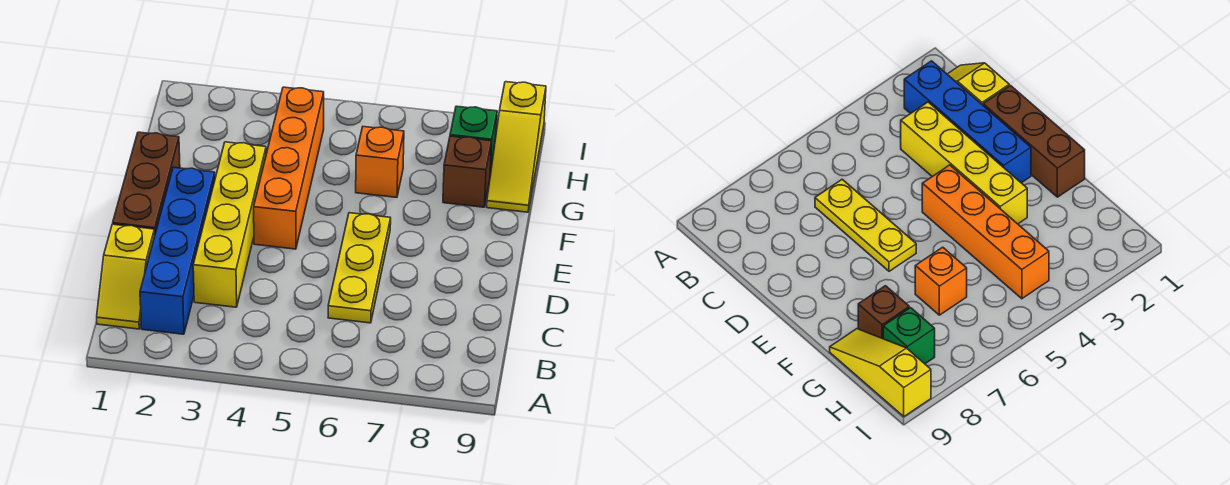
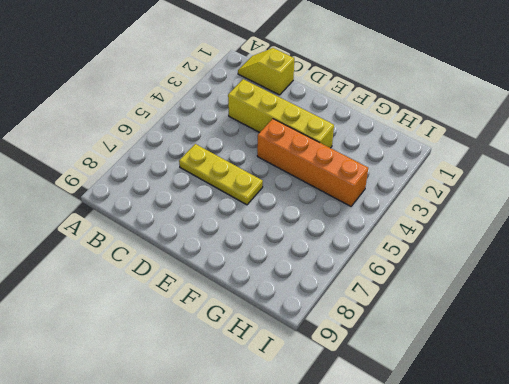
none -> blue brick B2:E2 level 1
none -> brown brick D1:F1 level 1

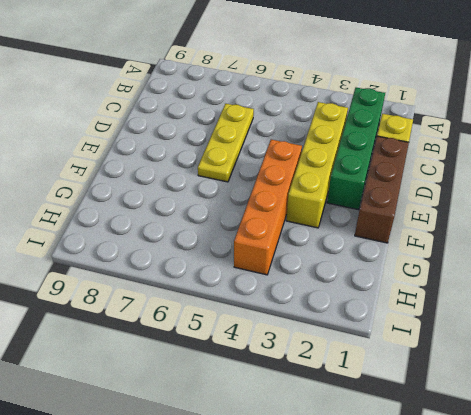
green brick B2:E2 level 1 -> blue brick B2:E2 level 1
none -> orange brick G6 level 1
none -> brown brick G8 level 1

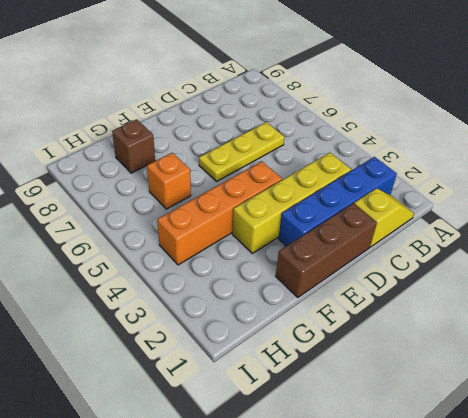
none -> yellow slope G9:I9 level 1 top I
none -> green brick H8 level 1

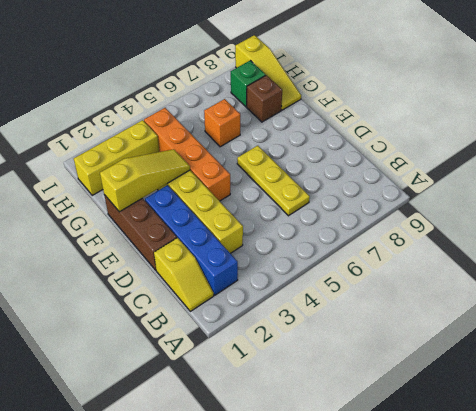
yellow slope F1:F3 level 2 top 1 -> none
yellow brick H1:H3 level 1 -> none

